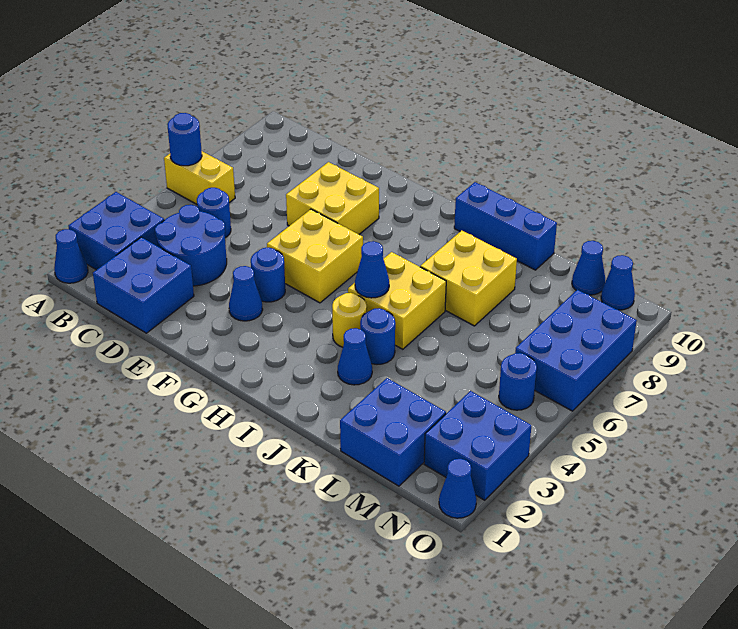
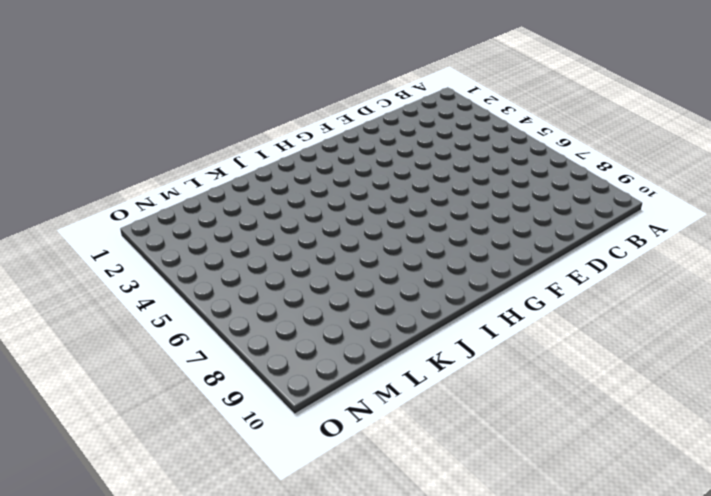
none -> blue cone A1 level 1
none -> blue brick A2:B3 level 1
none -> yellow brick A6:B6 level 1

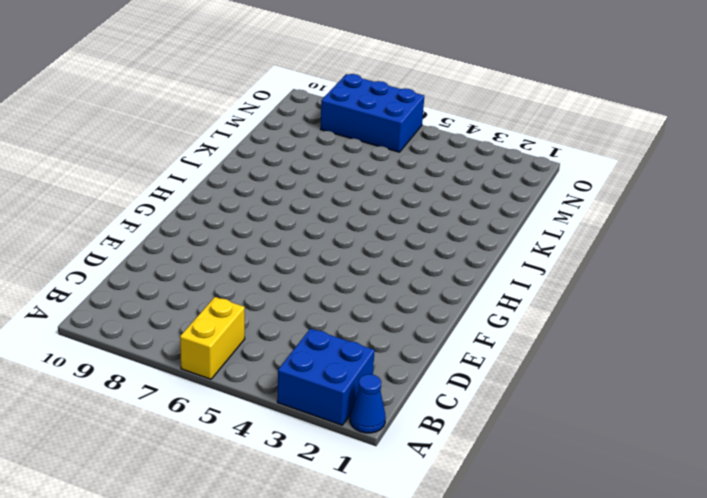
none -> blue brick C1:D2 level 1
none -> blue round brick C3:D4 level 1
none -> blue round brick C5 level 1

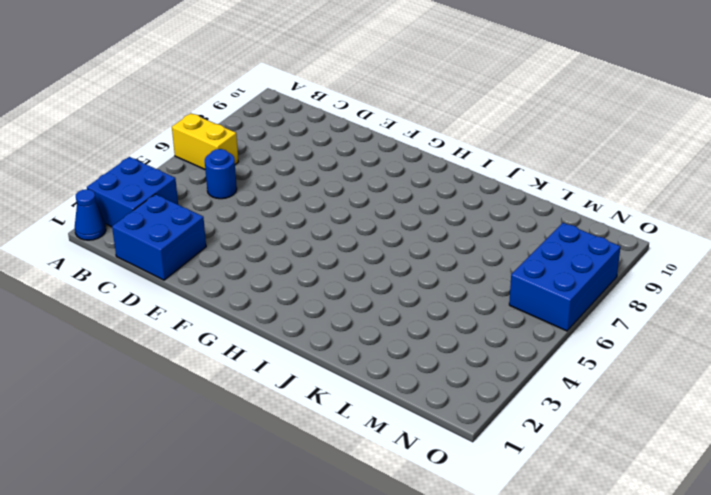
none -> blue round brick C3:D4 level 1
none -> yellow brick E7:F8 level 1
none -> blue cone F3 level 1

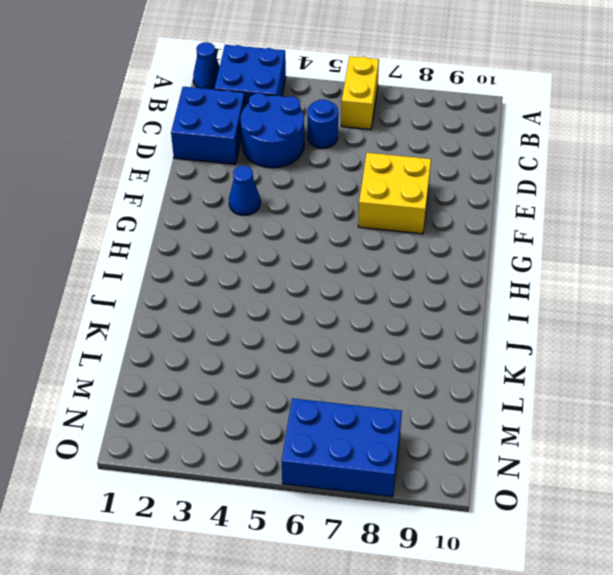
none -> blue round brick F4 level 1
none -> yellow brick F5:G6 level 1
none -> yellow round brick I4 level 1

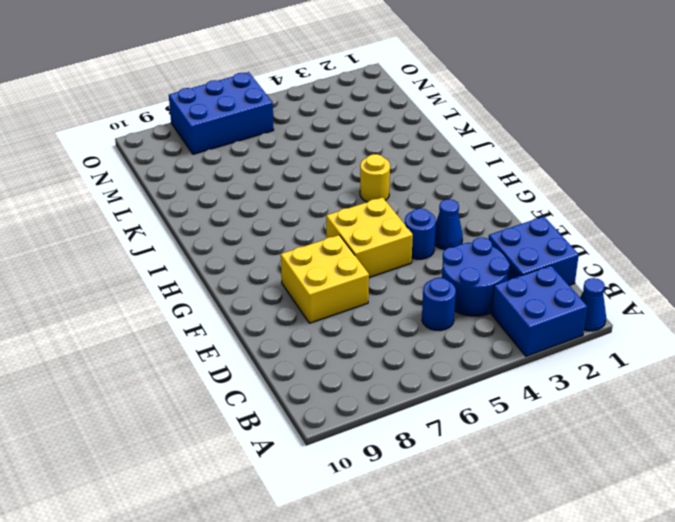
none -> yellow brick A6:B6 level 1
none -> yellow brick I5:J6 level 1
none -> blue brick I10:K10 level 1

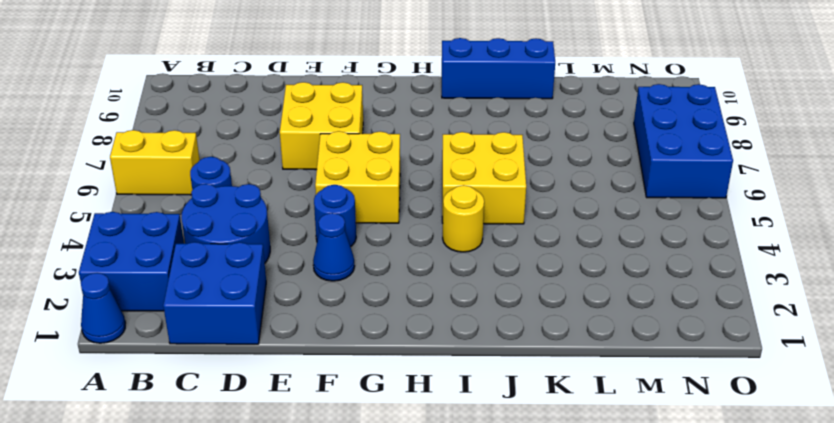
none -> blue cone J3 level 1
none -> blue round brick J4 level 1
none -> yellow brick J7:K8 level 1

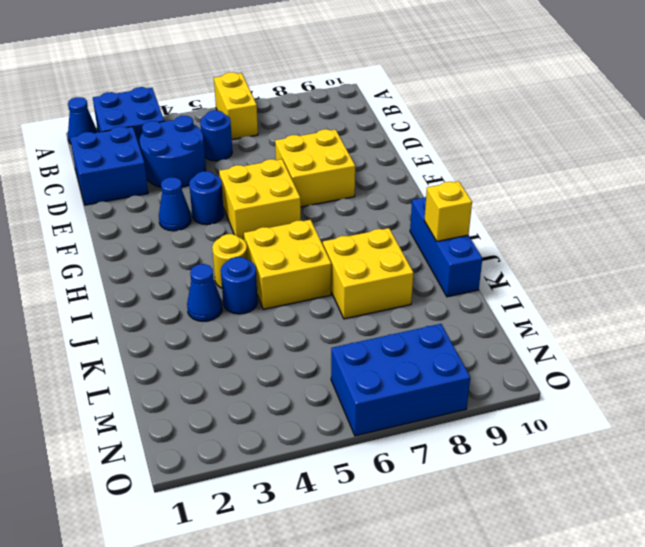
yellow brick J10 level 2 -> none
none -> blue brick L1:M2 level 1
none -> blue cone M10 level 1
none -> blue brick N2:O3 level 1

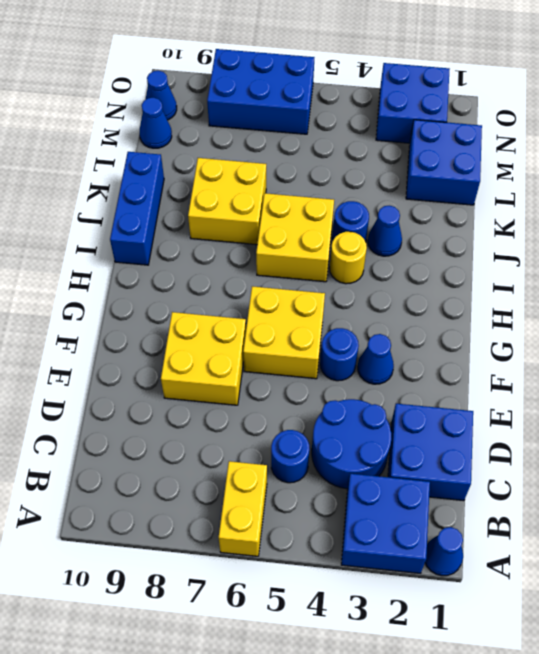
none -> blue round brick N5 level 1
none -> blue cone O1 level 1
none -> blue round brick A6 level 2

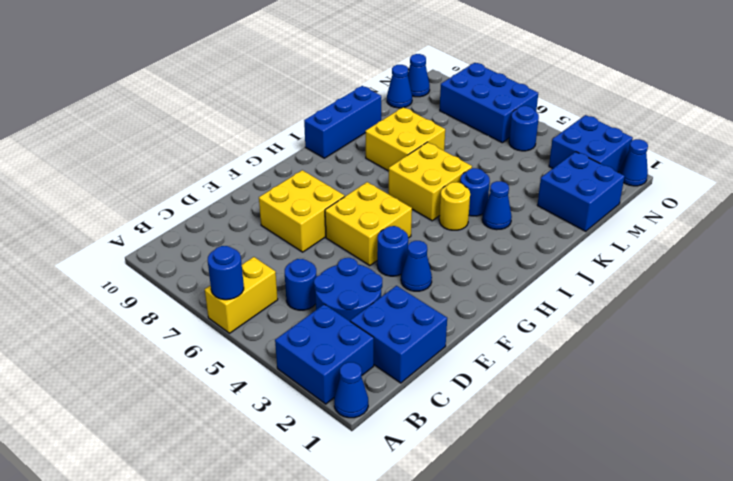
none -> blue cone I5 level 2

